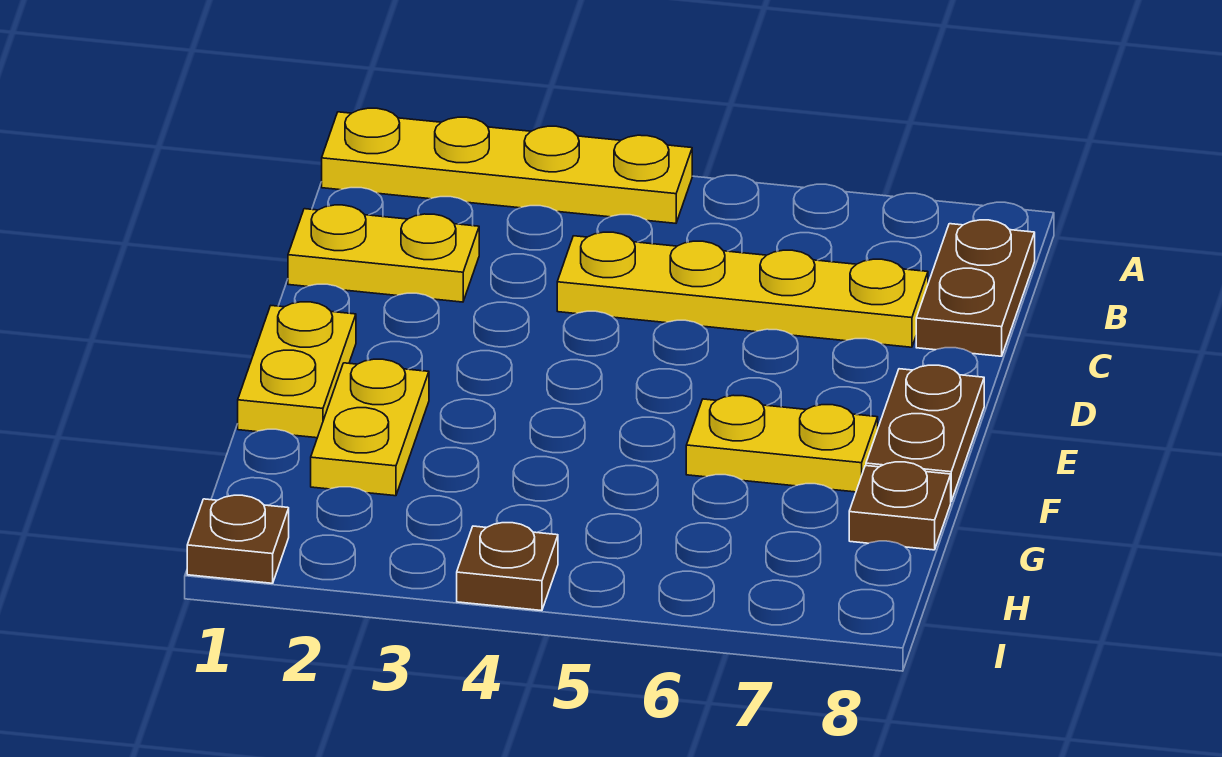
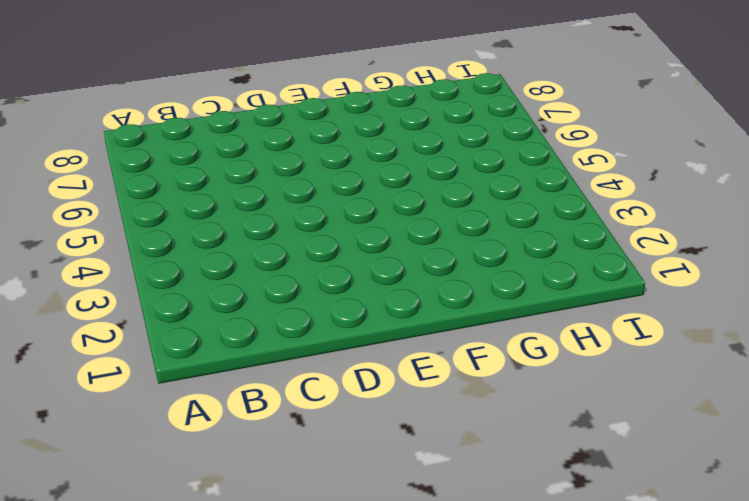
none -> yellow plate A1:A4 level 1
none -> brown plate B8:C8 level 1

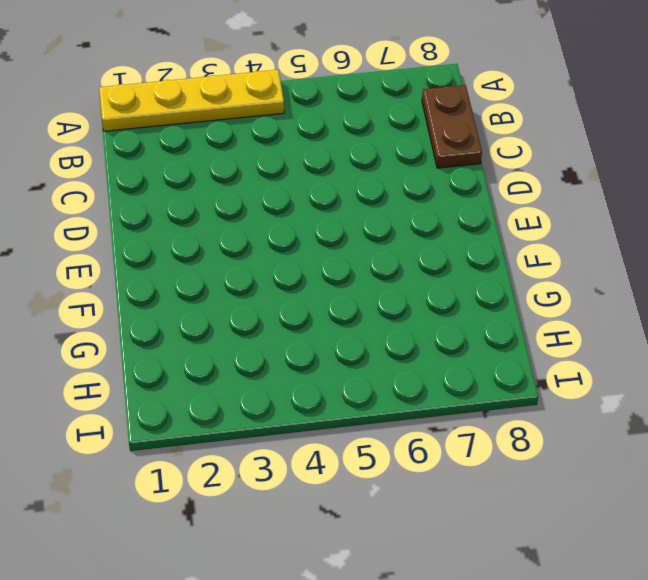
none -> yellow plate C1:C2 level 1
none -> yellow plate C4:C7 level 1

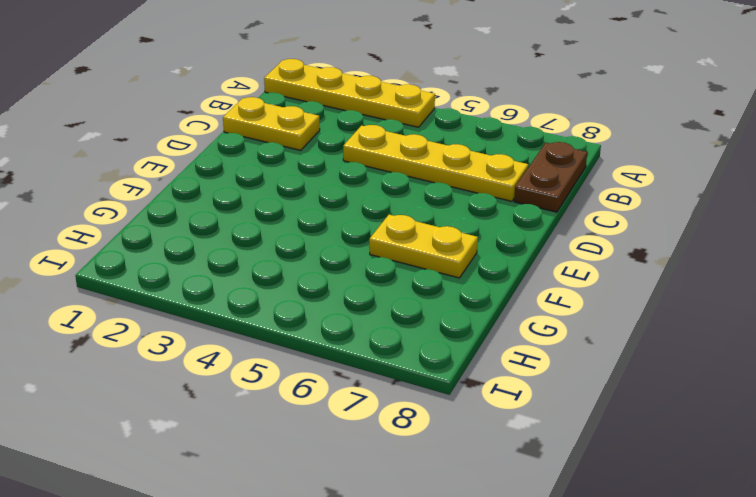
none -> yellow plate E1:F1 level 1
none -> brown plate E8:F8 level 1

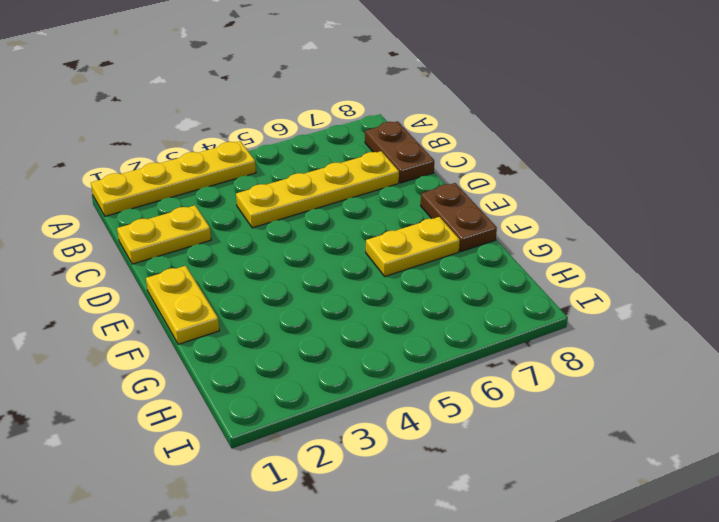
none -> yellow plate F2:G2 level 1
none -> brown plate G8 level 1

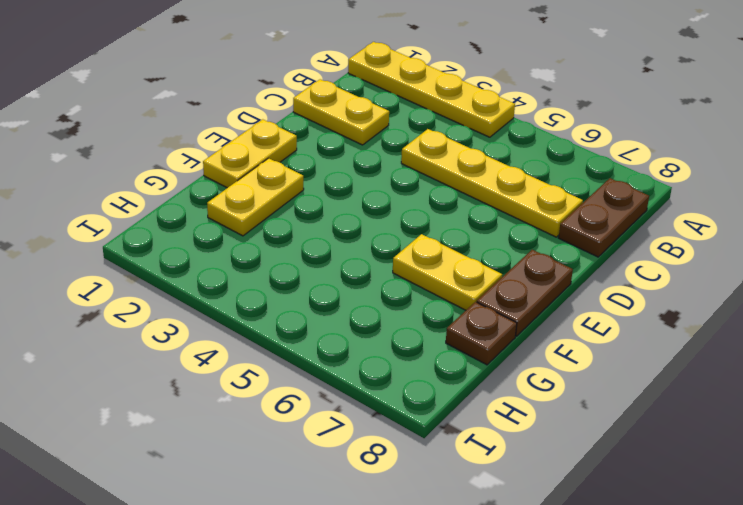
none -> brown plate I1 level 1
none -> brown plate I4 level 1

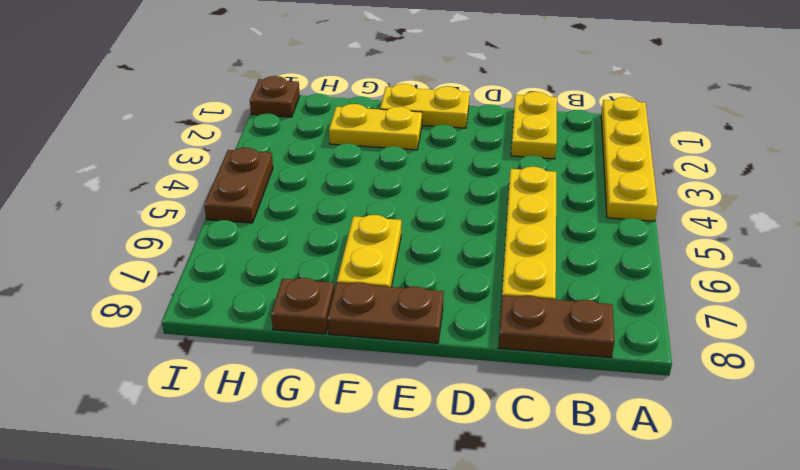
brown plate I4:I5 level 1 -> brown plate I4 level 1

